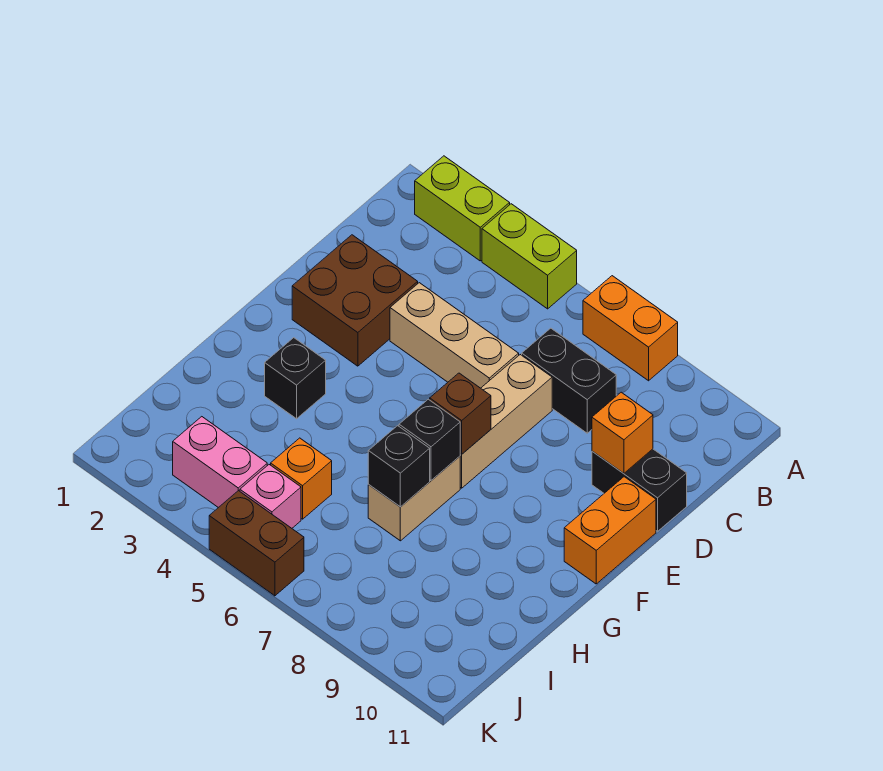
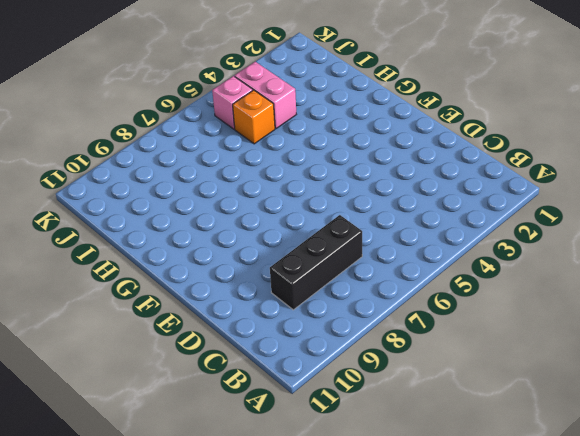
black brick C7:C9 level 1 -> black brick C7:C8 level 1
pink brick I4:J4 level 1 -> pink brick J3:J4 level 1
none -> lime brick A2:A3 level 1
none -> lime brick A4:A5 level 1
none -> orange brick A7:A8 level 1

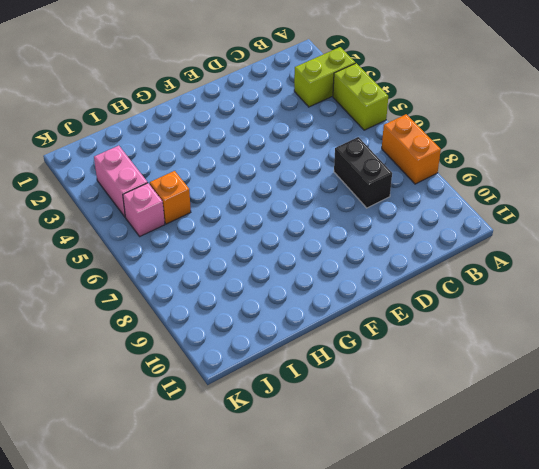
lime brick A3:B3 level 1 -> lime brick A2:A3 level 1
none -> brown brick D2:E3 level 1
none -> tan brick D4:D6 level 1
none -> tan brick D7:F7 level 1

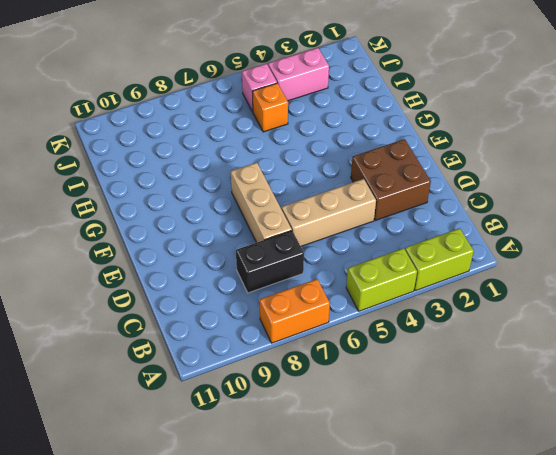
none -> black brick D10:D11 level 1
none -> orange brick E11:F11 level 1
none -> black brick G3 level 1

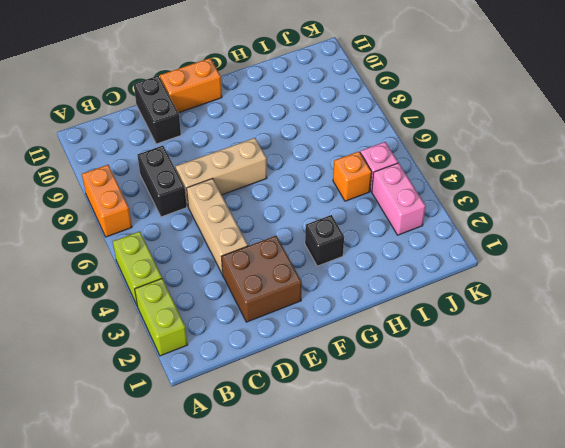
none -> tan brick G7:H7 level 1
none -> brown brick K5:K6 level 1
none -> orange brick D10 level 2

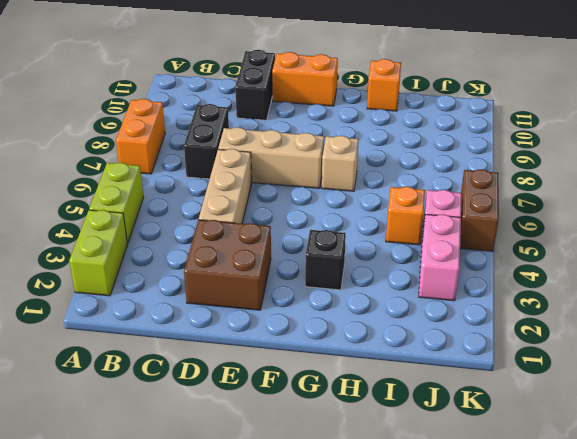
tan brick G7 level 1 -> tan brick G7:H7 level 1
orange brick H11 level 1 -> orange brick D10 level 2
none -> brown brick F7 level 2
none -> black brick G7 level 2
none -> black brick H7 level 2

